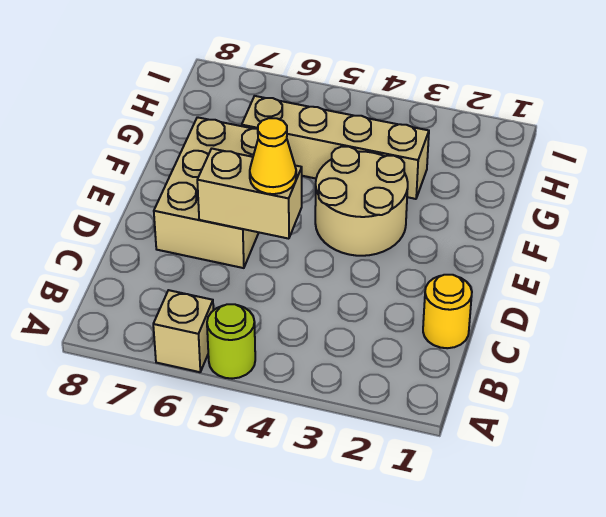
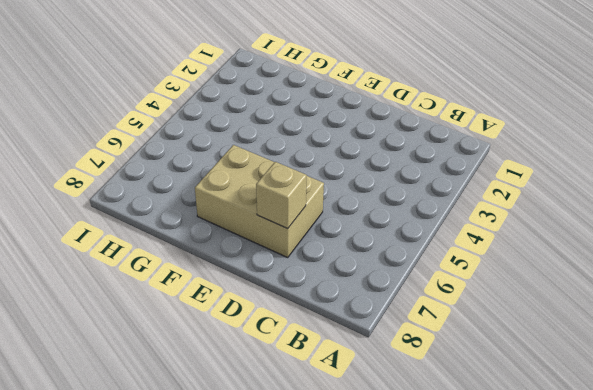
tan brick D7 level 2 -> tan brick A6 level 1
none -> lime round brick A5 level 1
none -> yellow round brick C1 level 1

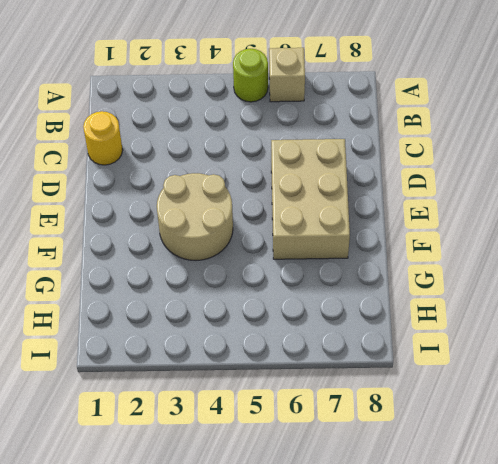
none -> tan brick G3:G6 level 1
none -> tan brick D5:D6 level 2

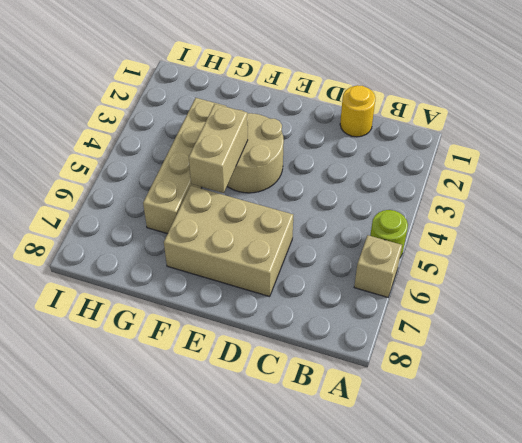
tan brick F4:F5 level 2 -> tan brick D5:D6 level 2
none -> yellow cone D5 level 3

